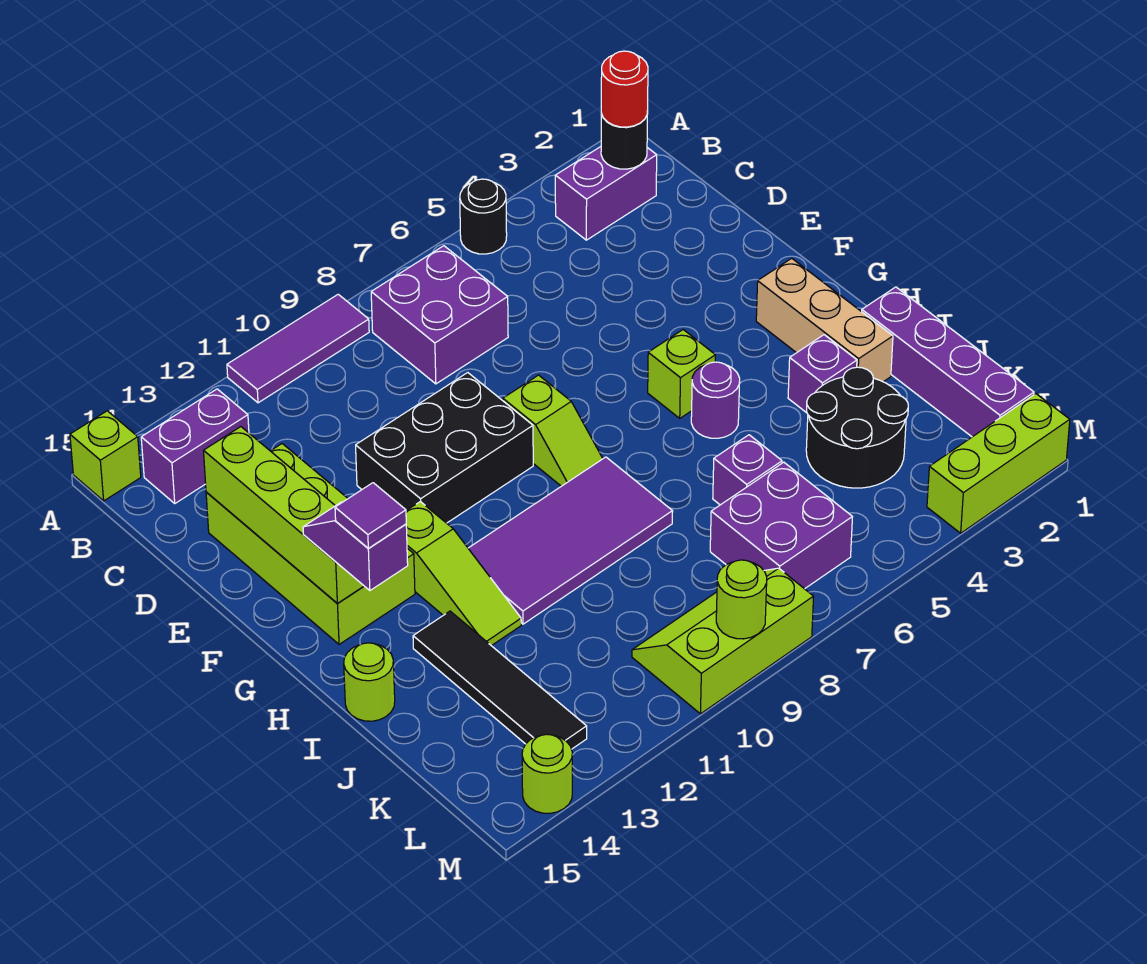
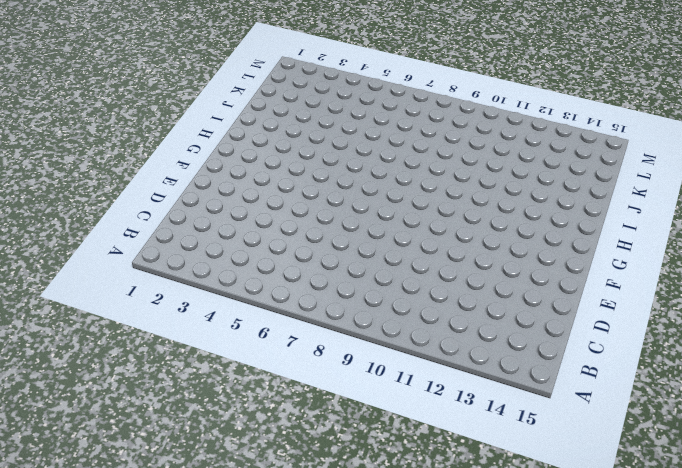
none -> black round brick A5 level 1
none -> purple tile A9:A11 level 1
none -> lime brick A15 level 1
none -> purple brick B2:B3 level 1

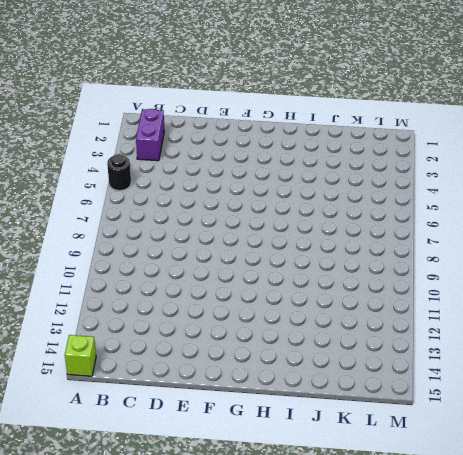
none -> purple tile A9:A11 level 1
none -> purple brick B7:C8 level 1
none -> purple brick B13:B14 level 1
none -> lime brick D13:G14 level 1

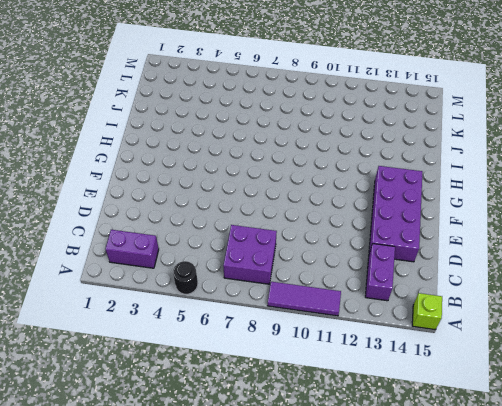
purple brick B13:C13 level 1 -> purple brick B13:B14 level 1
purple brick D13:G14 level 1 -> lime brick D13:G14 level 1
none -> black brick E9:F11 level 1
none -> lime slope F8:G8 level 1 top F
none -> tan brick G2:I2 level 1
none -> lime brick G5 level 1

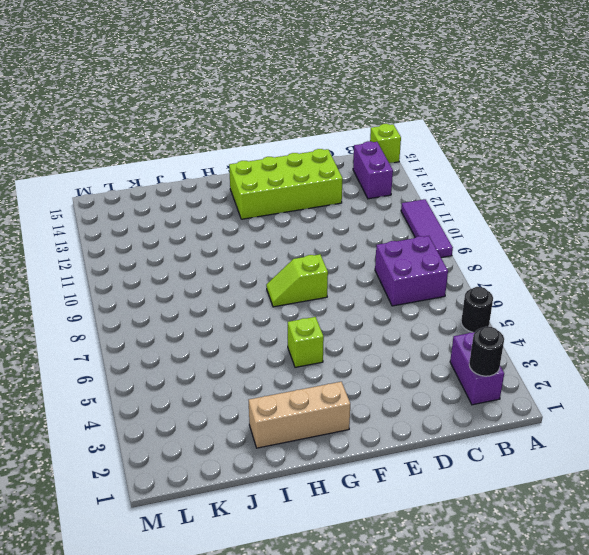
none -> black brick E9:F11 level 1
none -> lime slope G12:I12 level 1 top G
none -> purple round brick H5 level 1
none -> purple tile H8:I11 level 1

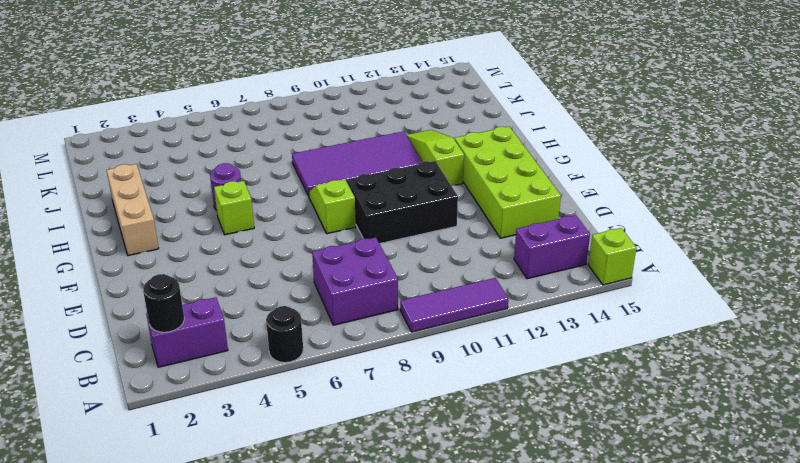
none -> purple brick I1:L1 level 1
none -> purple brick I3 level 1
none -> black tile I13:L13 level 1
none -> lime round brick I15 level 1

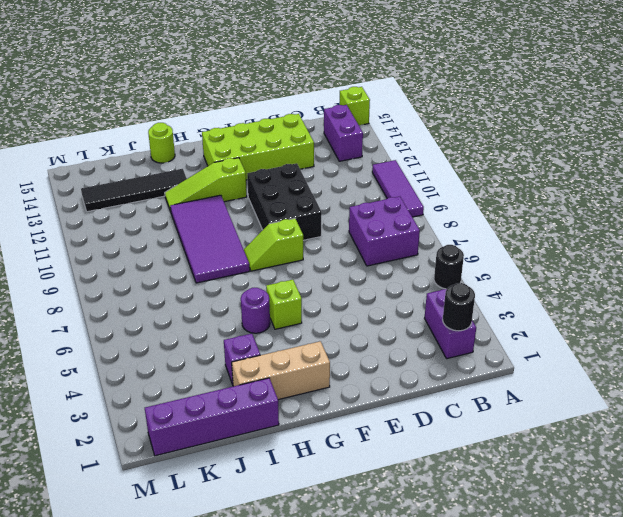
none -> black round brick J3:K4 level 1
none -> purple brick J6 level 1
none -> purple brick K6:L7 level 1
none -> lime slope L8:M10 level 1 top M

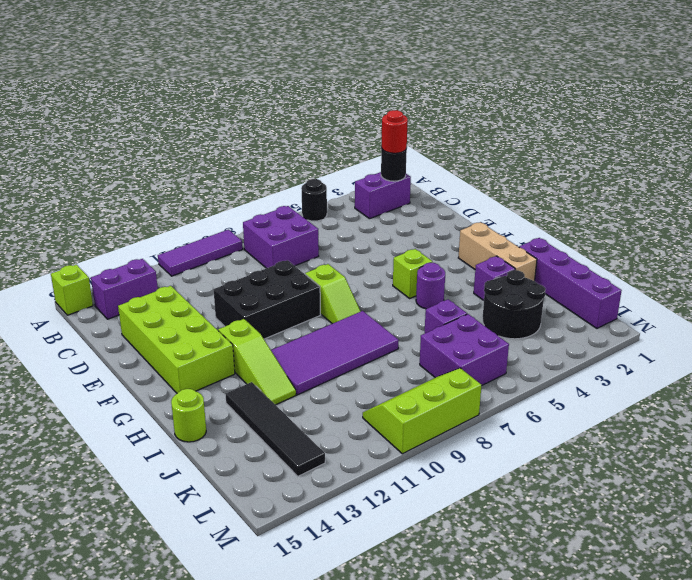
none -> lime brick M1:M3 level 1
none -> lime round brick M14 level 1
none -> lime brick D14:G14 level 2
none -> lime round brick M9 level 2

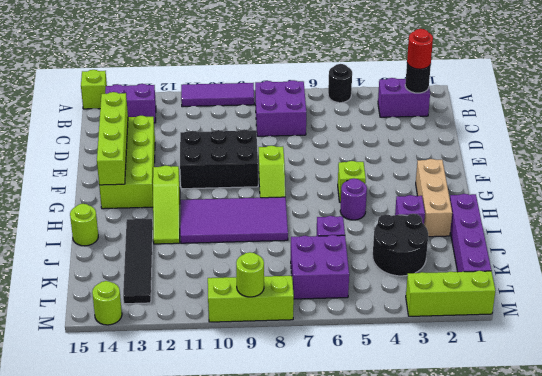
none -> purple slope G14:H14 level 3 top H
none -> purple tile H14 level 4

